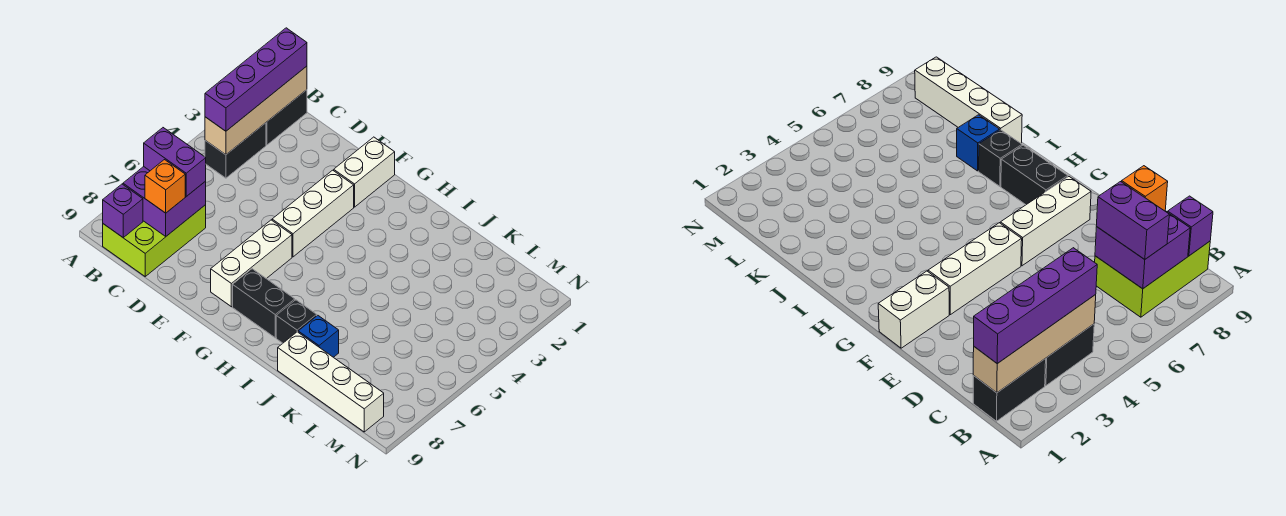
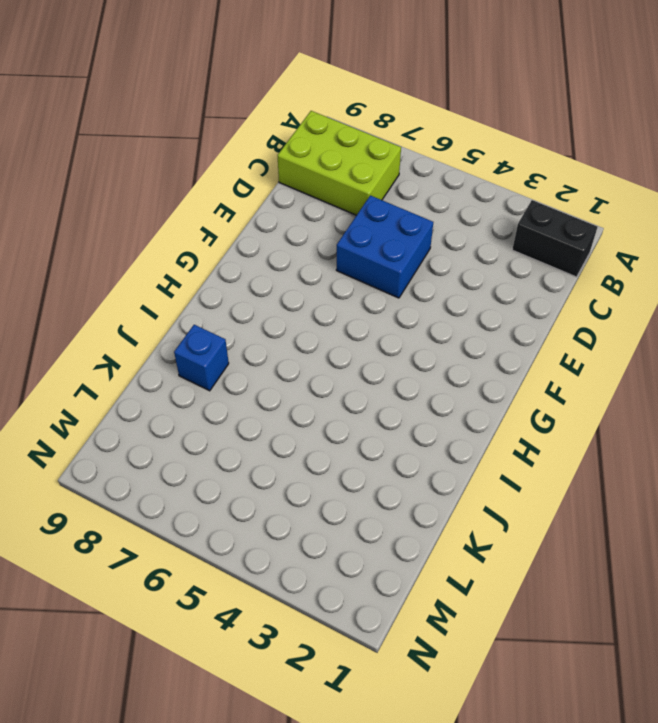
blue brick D5:E6 level 1 -> none
none -> black brick B3:B4 level 1
none -> white brick F1:F2 level 1
none -> white brick F3:F5 level 1

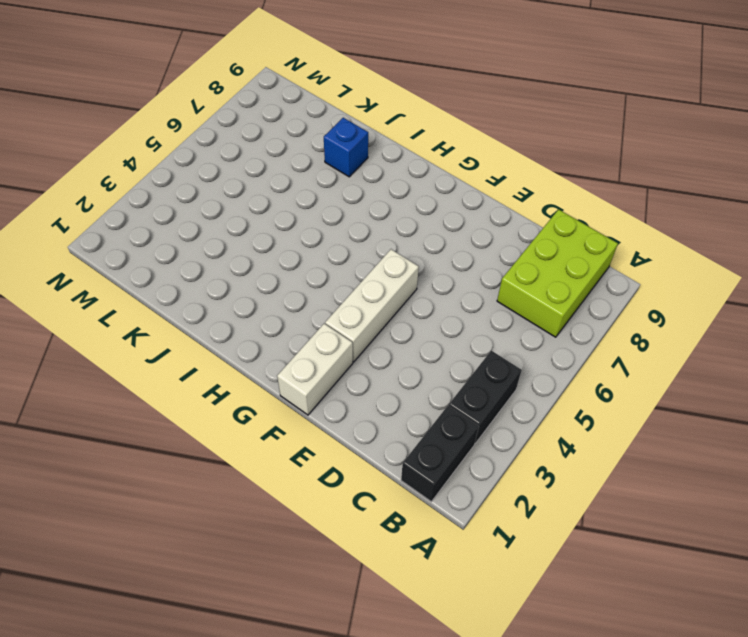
none -> white brick F6:F8 level 1
none -> black brick G8:H8 level 1
none -> black brick I8 level 1

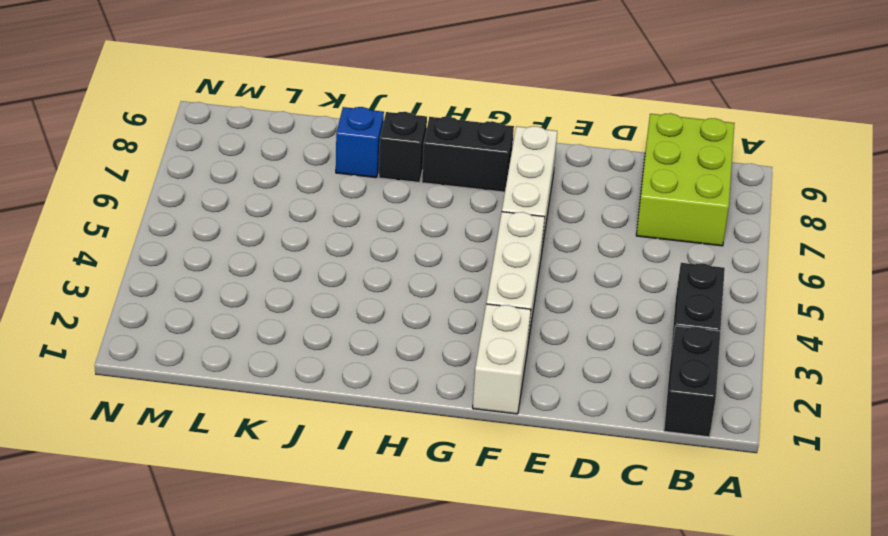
none -> white brick J9:M9 level 1
none -> tan brick B1:B4 level 2
none -> purple brick B7:C8 level 2

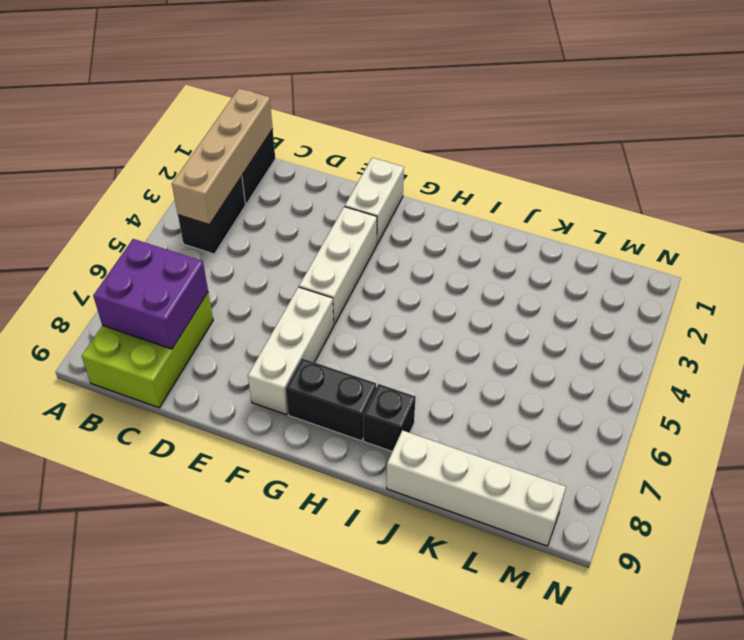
none -> blue brick J8 level 1
none -> purple brick B9 level 2
none -> purple brick B1:B4 level 3

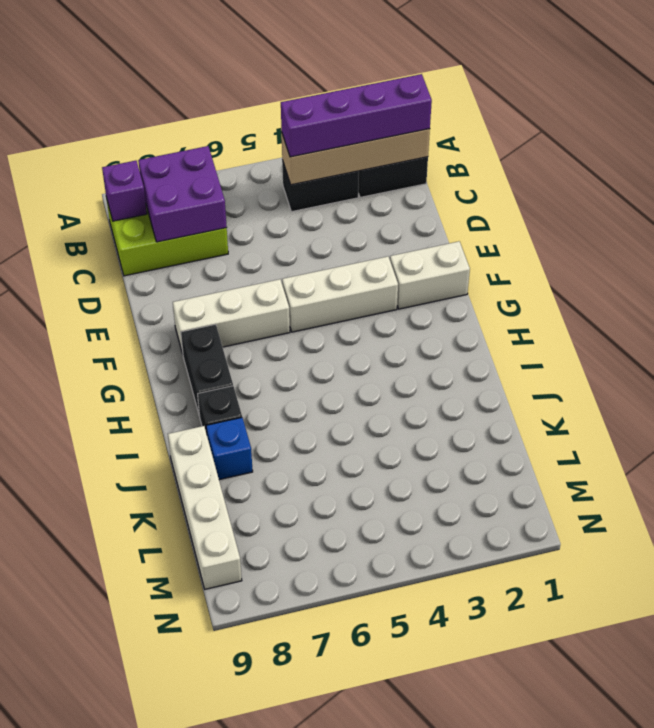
none -> purple brick B7:C7 level 3
none -> orange brick C8 level 3

